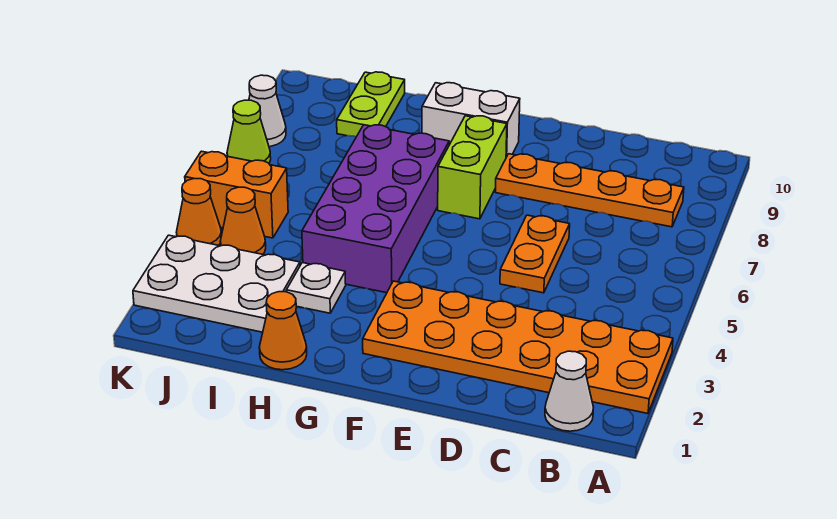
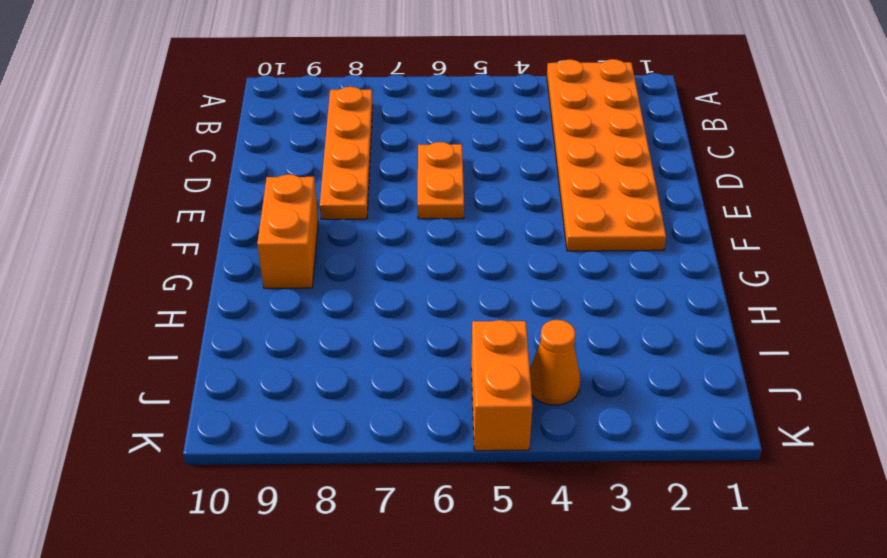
orange plate D6:E6 level 1 -> orange plate D5:D6 level 1
orange brick F9:G9 level 1 -> white brick F9:G9 level 1
none -> white cone B1 level 1
none -> lime brick F7:F8 level 1
none -> purple brick G4:H7 level 1

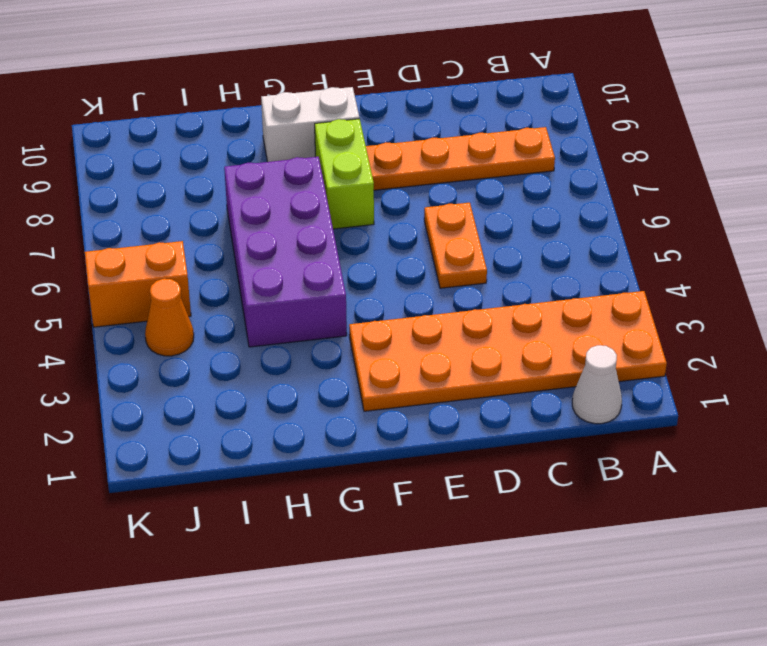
none -> orange cone H1 level 1
none -> white plate H3 level 1
none -> white plate I2:K3 level 1

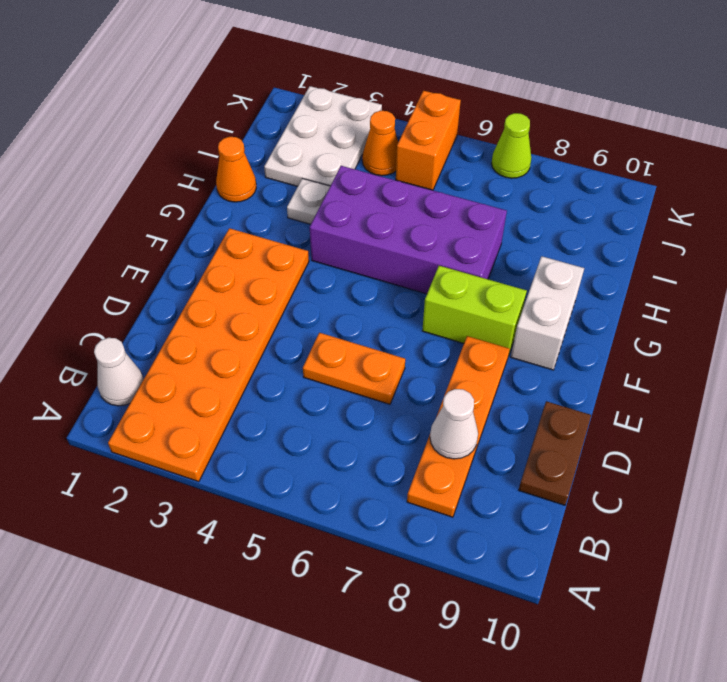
white cone C8 level 2 -> white cone K8 level 1
brown plate C10:D10 level 1 -> none
none -> lime plate I9:I10 level 1
none -> orange cone K4 level 1

